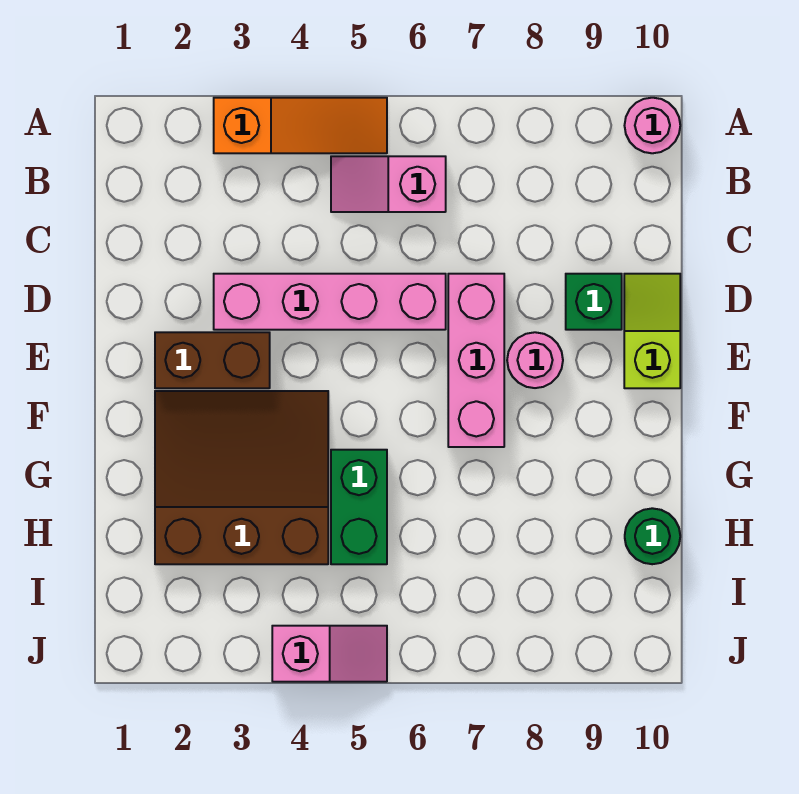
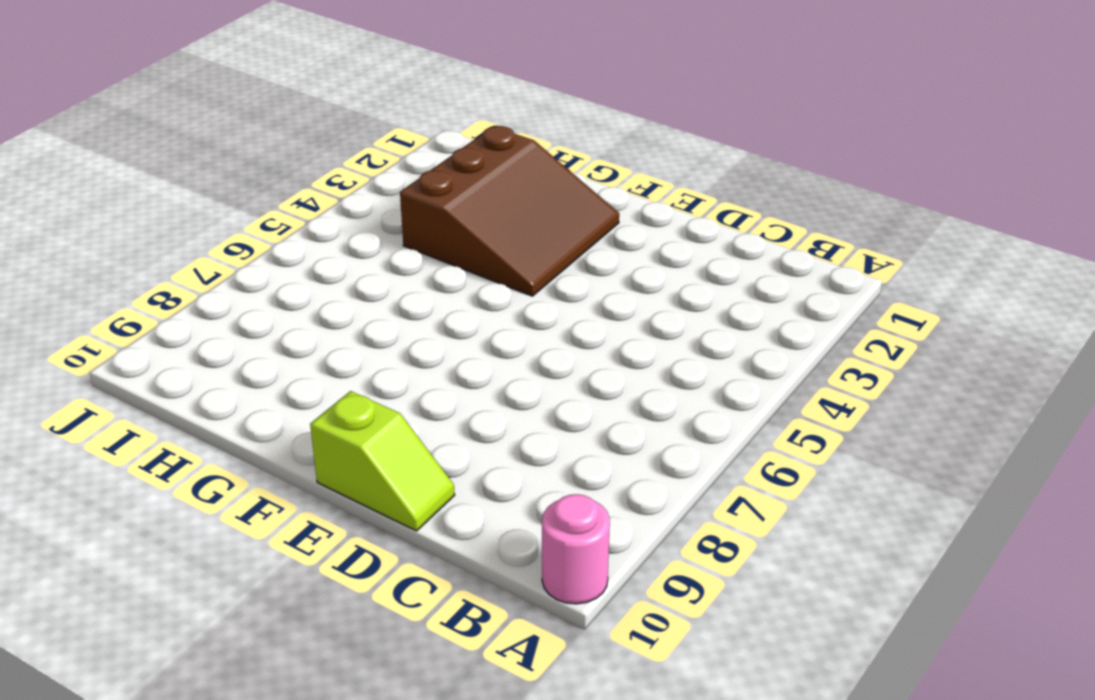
none -> orange slope A3:A5 level 1 top 3
none -> pink slope B5:B6 level 1 top 6
none -> pink brick D3:D6 level 1

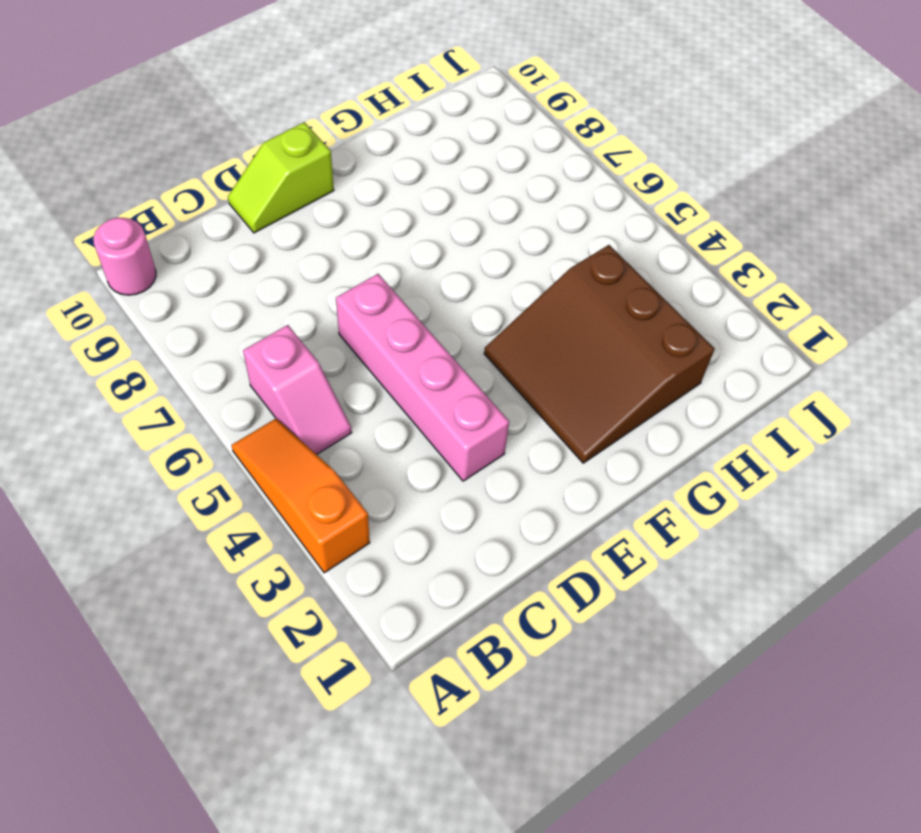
none -> pink brick D7:F7 level 1
none -> green brick D9 level 1
none -> brown brick E2:E3 level 1

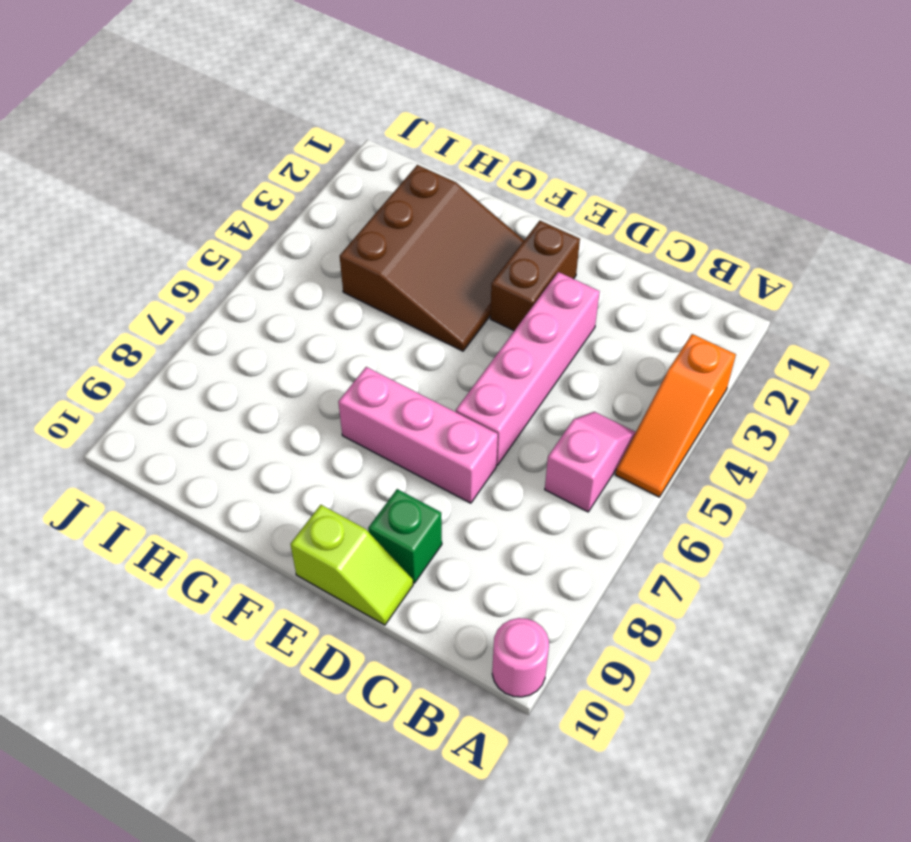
none -> pink round brick E8 level 1
none -> green brick G5:H5 level 1
none -> green round brick H10 level 1

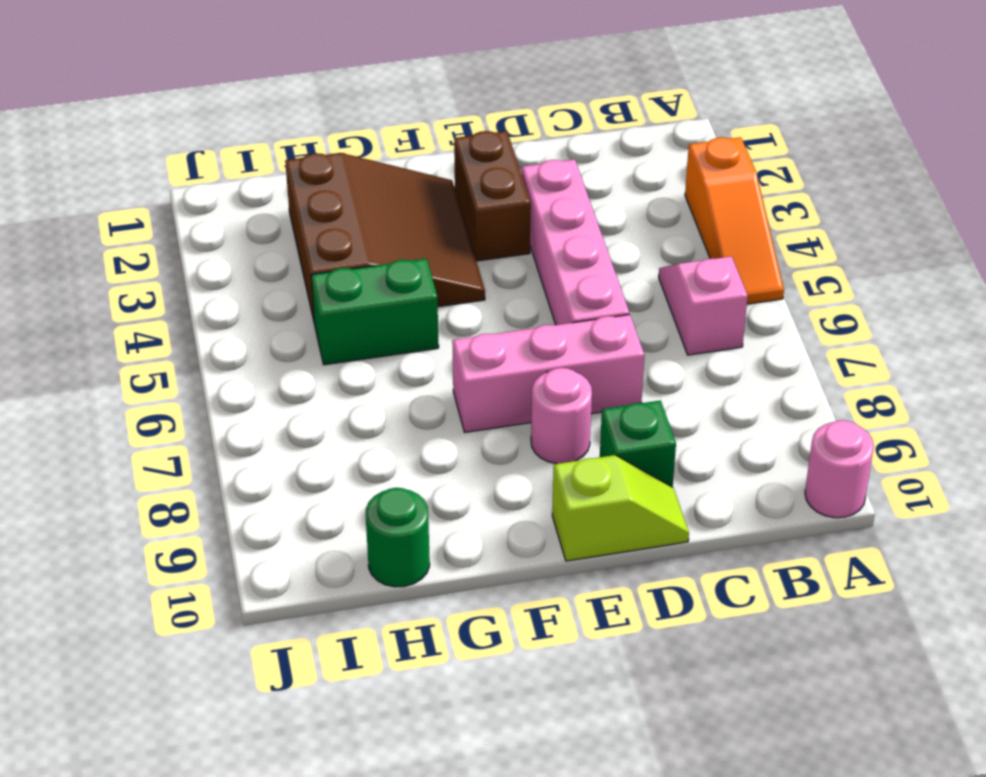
none -> pink slope J4:J5 level 1 top 4

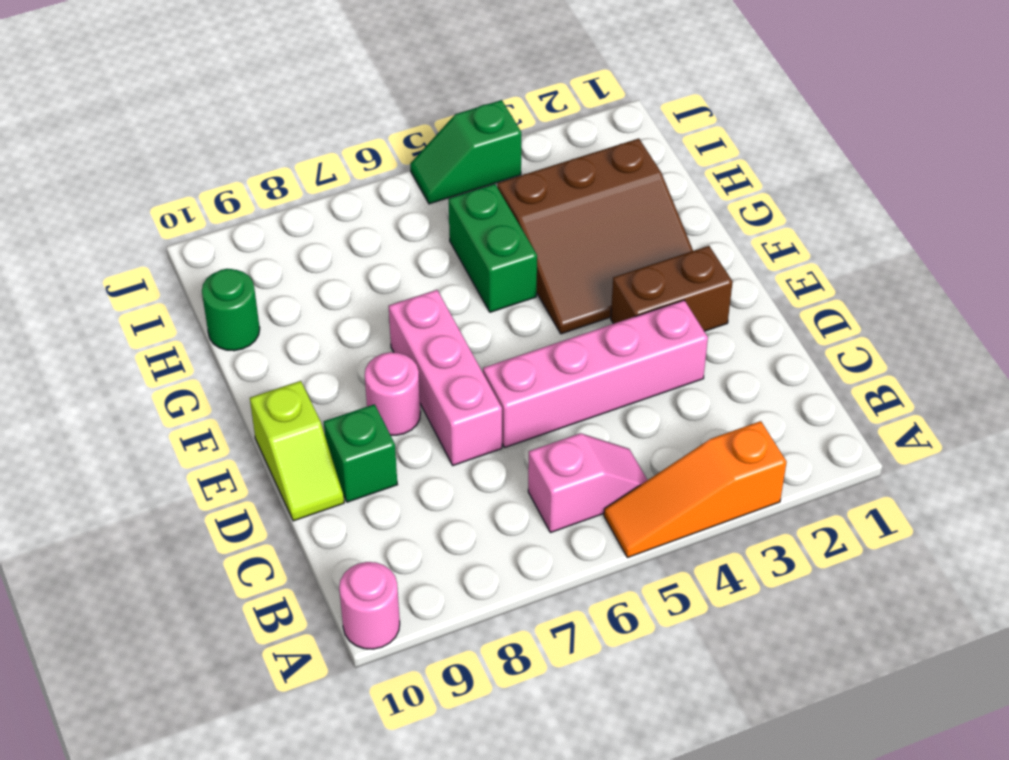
green slope J4:J5 level 1 top 4 -> pink slope J4:J5 level 1 top 4

